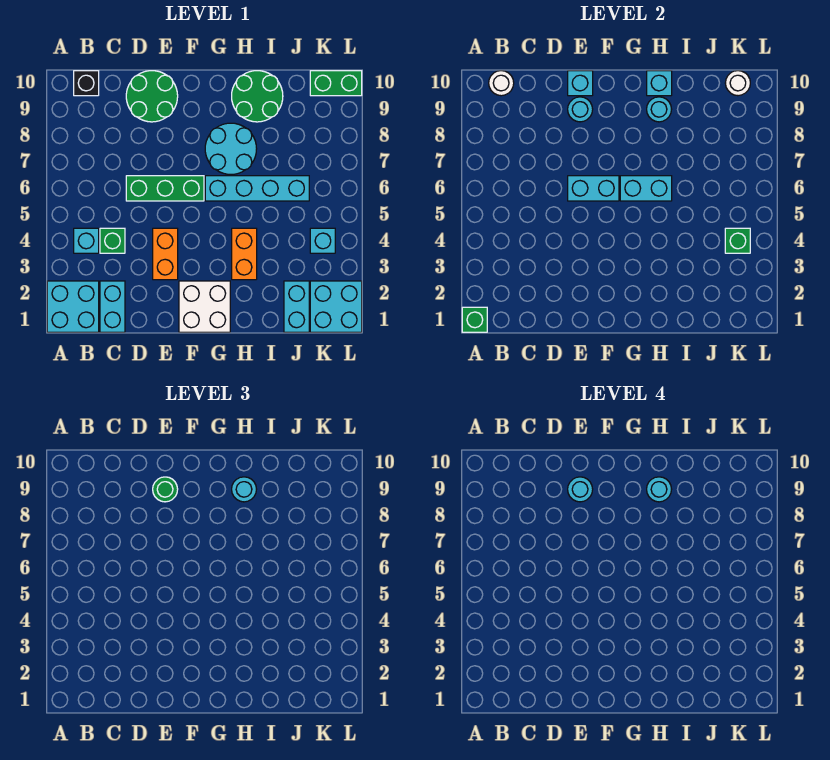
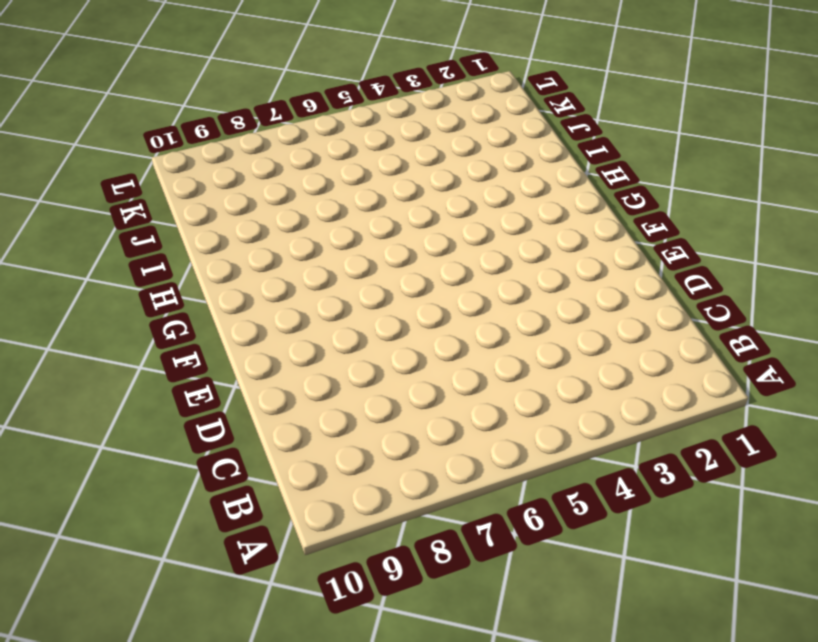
none -> cyan brick A1:B2 level 1
none -> cyan brick B4 level 1
none -> black brick B10 level 1
none -> cyan brick C1:C2 level 1

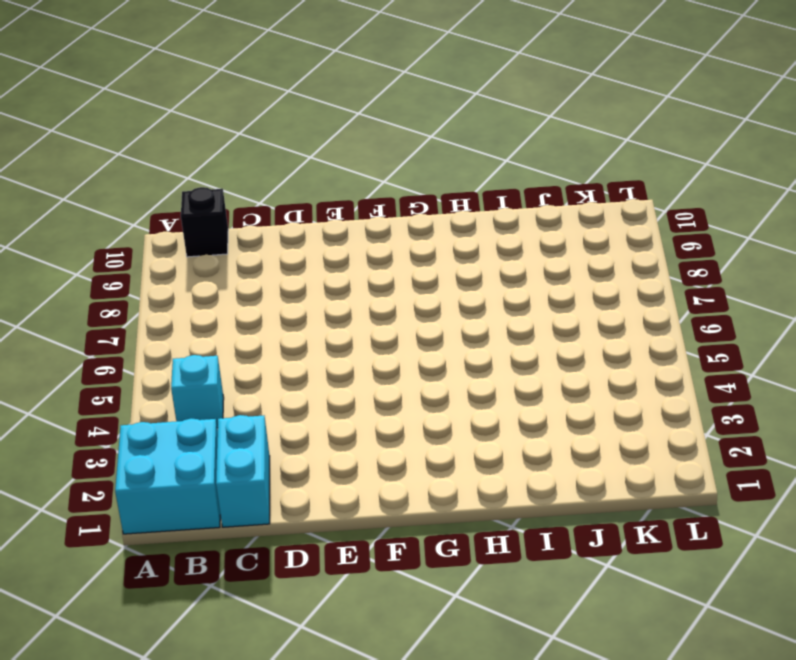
none -> green brick C4 level 1
none -> green brick D6:F6 level 1
none -> green round brick D9:E10 level 1
none -> orange brick E3:E4 level 1

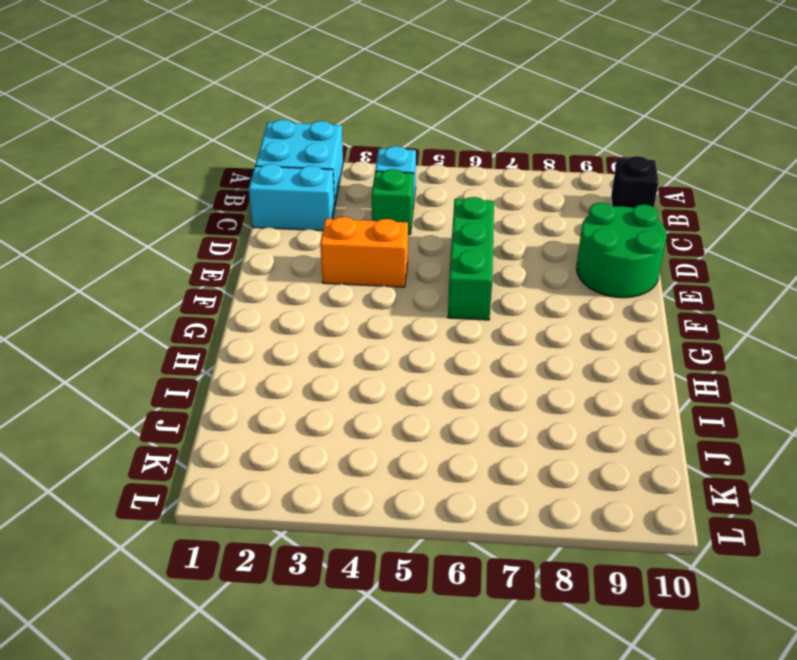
none -> white brick F1:G2 level 1
none -> cyan brick G6:J6 level 1
none -> cyan round brick G7:H8 level 1
none -> orange brick H3:H4 level 1

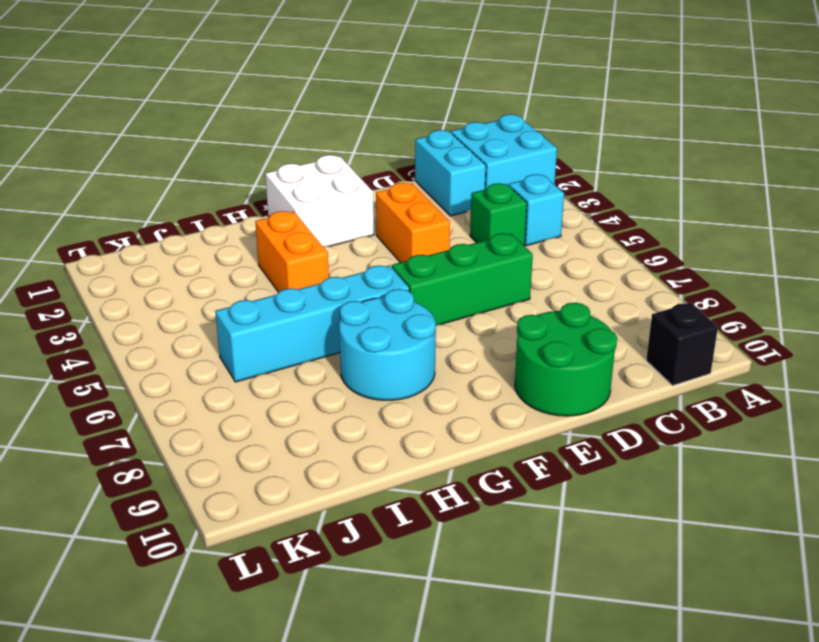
none -> green round brick H9:I10 level 1
none -> cyan brick J1:J2 level 1
none -> cyan brick K1:L2 level 1
none -> cyan brick K4 level 1

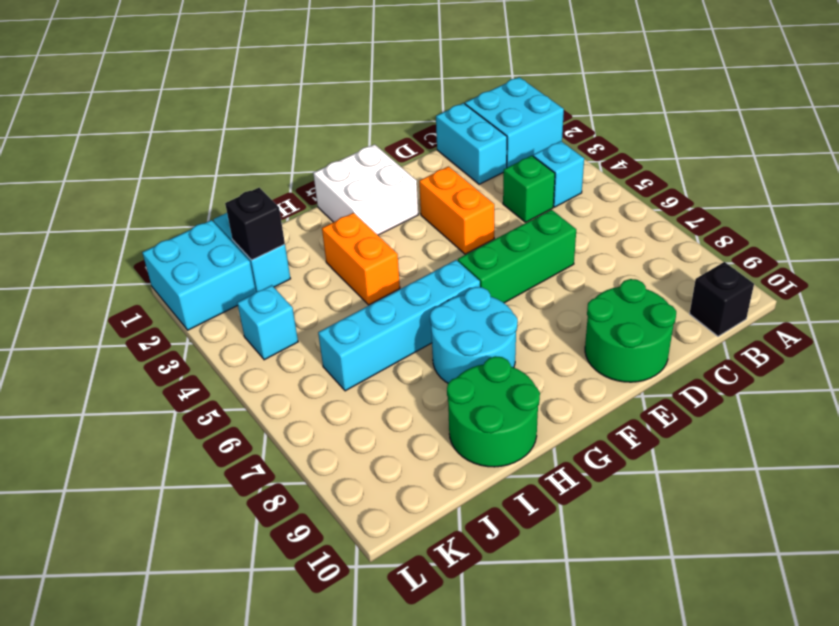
black brick J2 level 2 -> none
none -> green brick K10:L10 level 1
none -> green brick A1 level 2
none -> white round brick B10 level 2
none -> cyan brick E6:F6 level 2

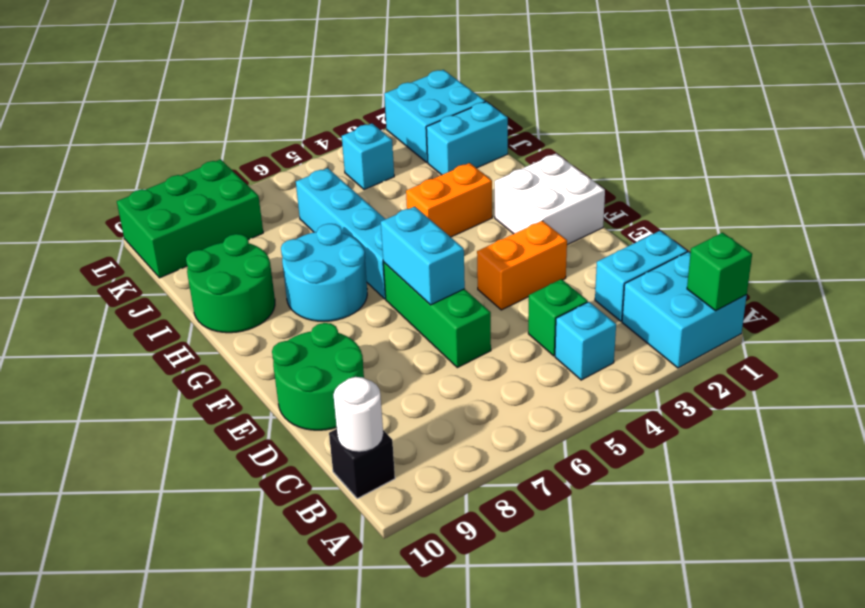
green brick K8:L10 level 1 -> green brick K10:L10 level 1
none -> cyan round brick E9 level 2
none -> cyan brick E10 level 2
none -> cyan brick G6:H6 level 2
none -> cyan round brick H9 level 2

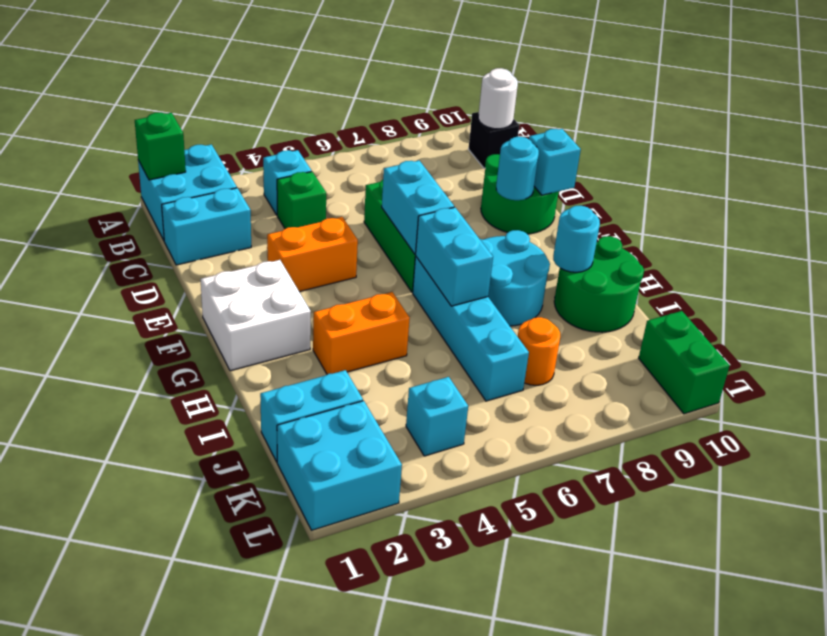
orange round brick J7 level 1 -> none
none -> cyan brick H10 level 2
none -> green brick K4 level 2
none -> white round brick K10 level 2
none -> green round brick E9 level 3

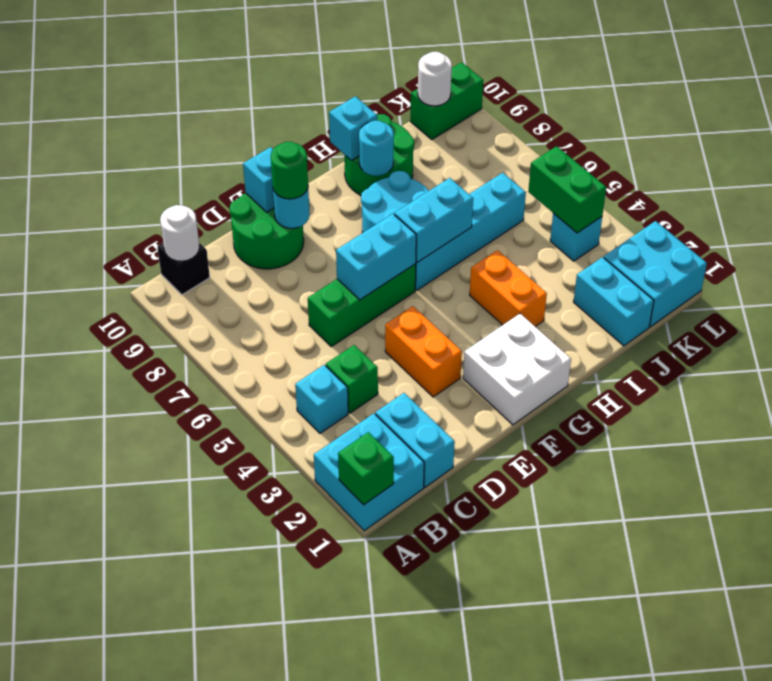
green brick K4:K5 level 2 -> green brick K4 level 2
none -> cyan round brick H9 level 3
none -> cyan round brick E9 level 4
none -> cyan round brick H9 level 4

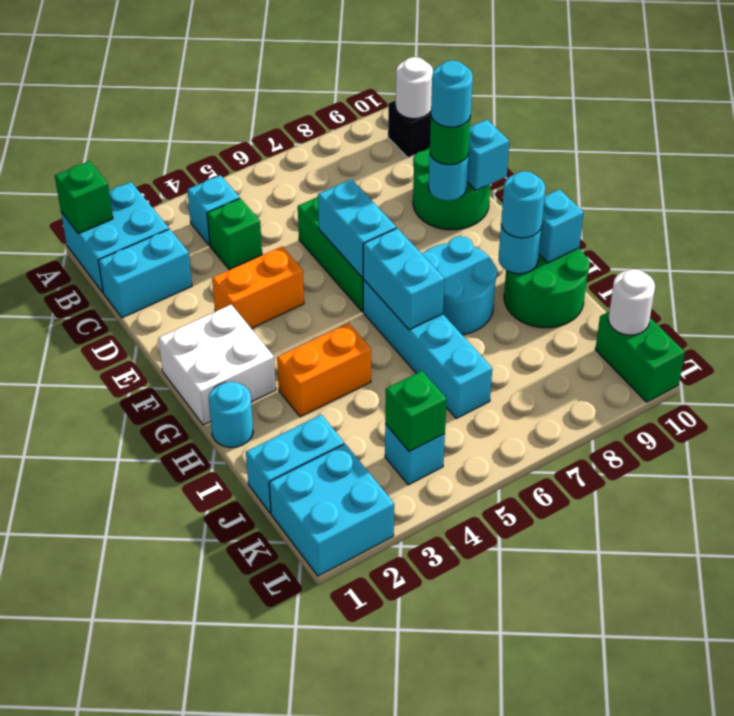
cyan round brick H1 level 1 -> cyan round brick H9 level 4

